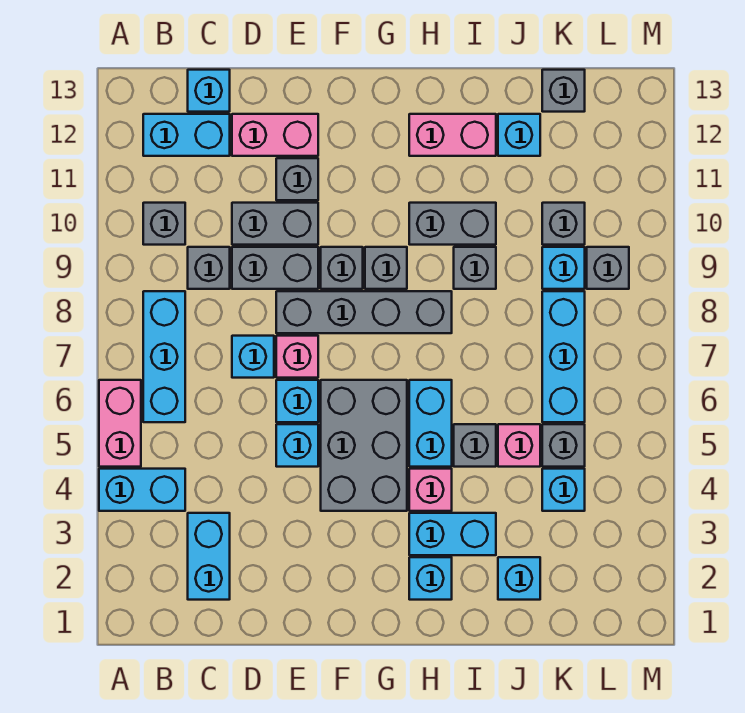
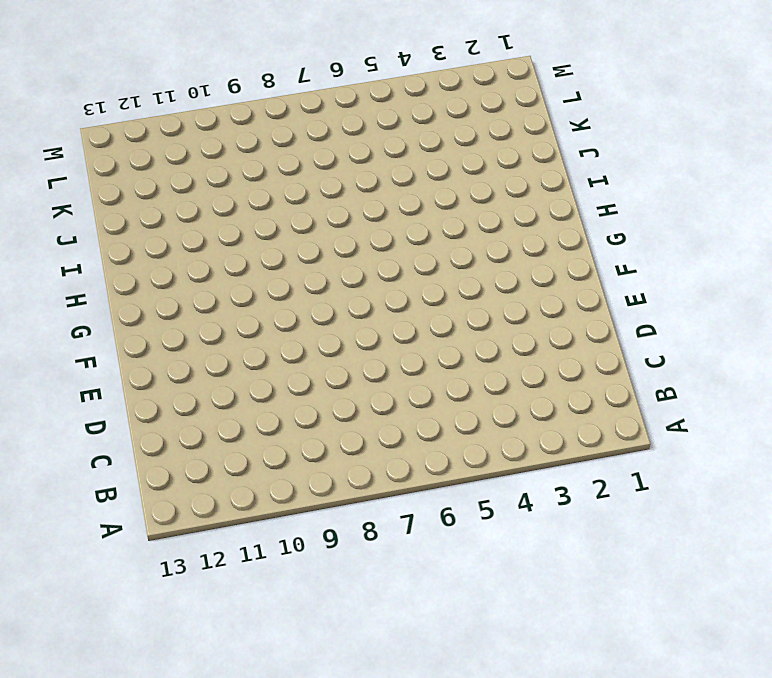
none -> cyan brick A4:B4 level 1
none -> pink brick A5:A6 level 1
none -> cyan brick B6:B8 level 1
none -> grey brick B10 level 1

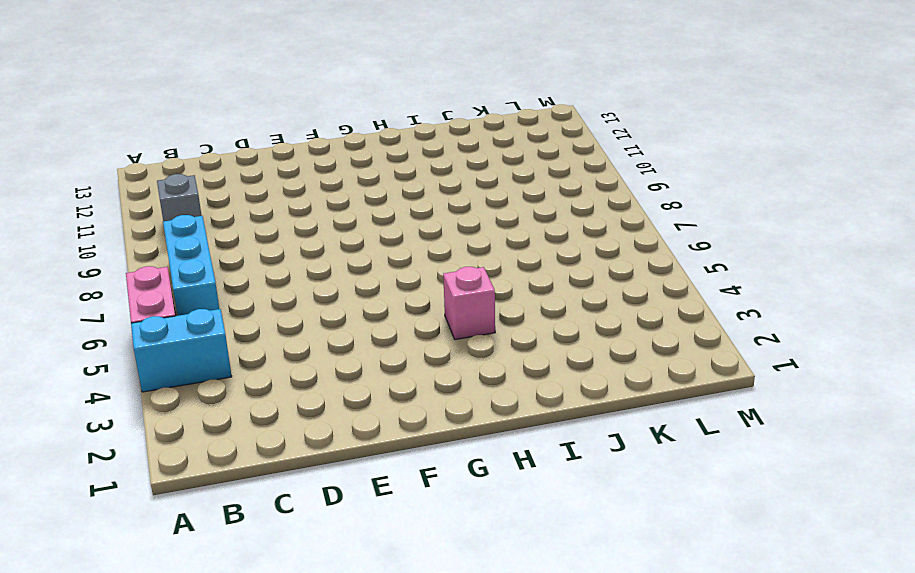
none -> cyan brick B12:C12 level 1
none -> cyan brick C2:C3 level 1
none -> grey brick C9 level 1
none -> cyan brick C13 level 1

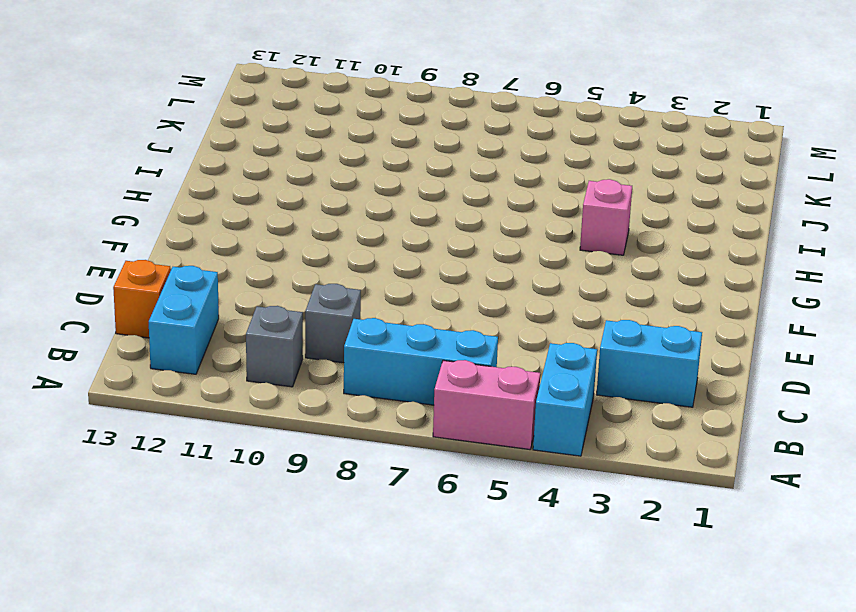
orange brick C13 level 1 -> cyan brick C13 level 1
none -> cyan brick D7 level 1
none -> grey brick D9:E9 level 1
none -> grey brick D10:E10 level 1
none -> pink brick D12:E12 level 1

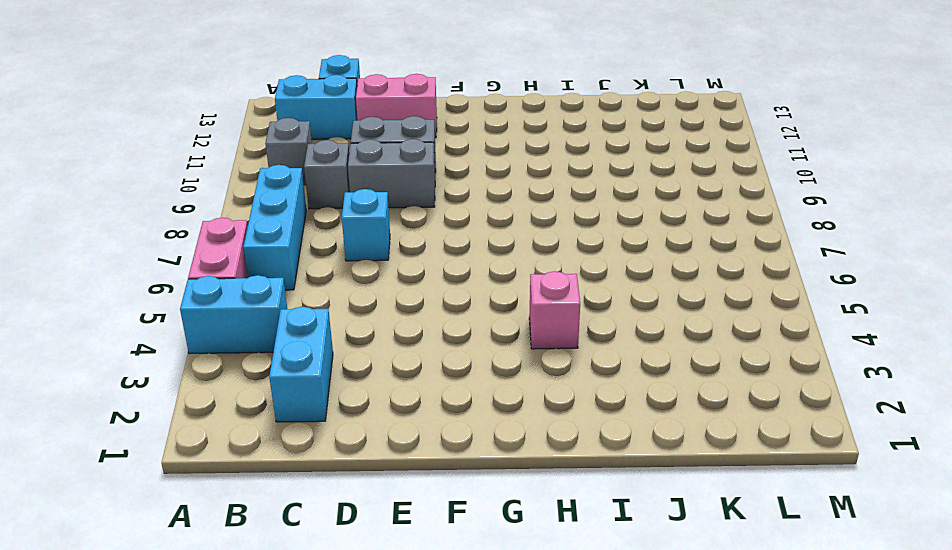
none -> cyan brick E5 level 1
none -> cyan brick E6 level 1
none -> pink brick E7 level 1
none -> grey brick E8:H8 level 1

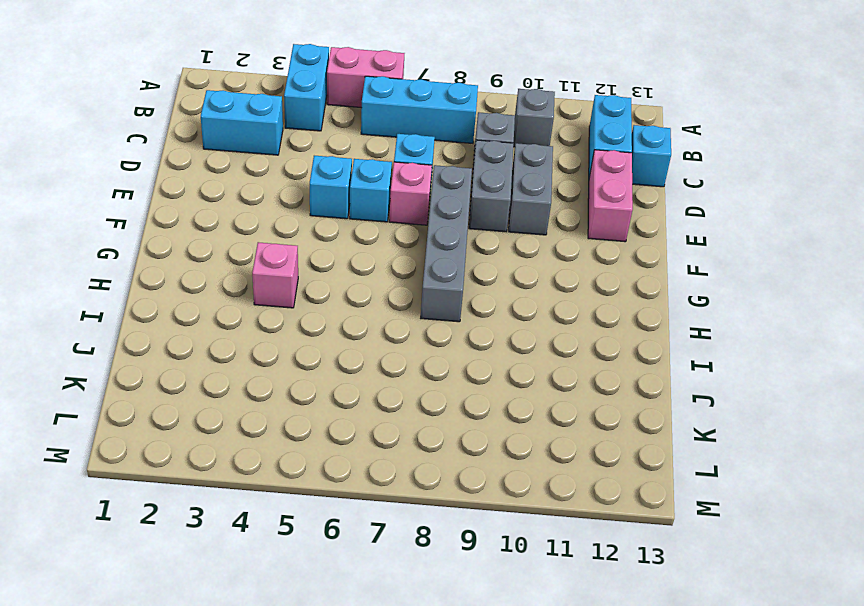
none -> grey brick E11 level 1
none -> grey brick F4:G6 level 1
none -> grey brick F9 level 1
none -> grey brick G9 level 1

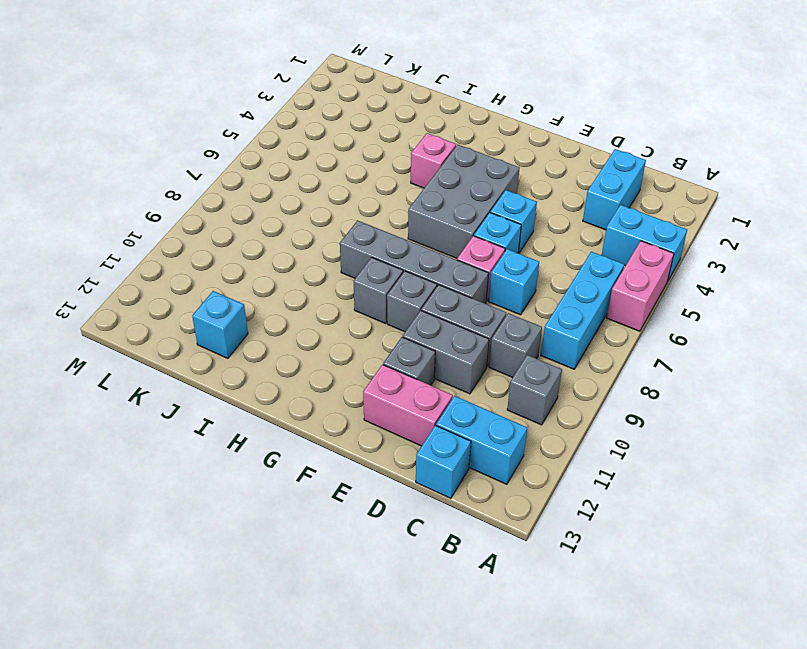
none -> cyan brick H2 level 1
none -> cyan brick H3:I3 level 1
none -> cyan brick H5:H6 level 1
none -> grey brick H10:I10 level 1

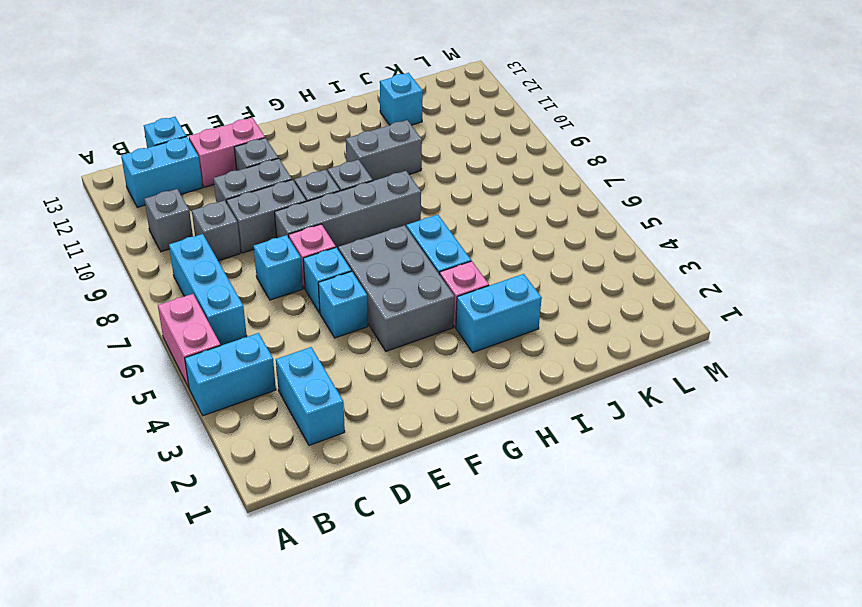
none -> cyan brick H2 level 1
none -> pink brick H12:I12 level 1
none -> grey brick I5 level 1
none -> grey brick I9 level 1

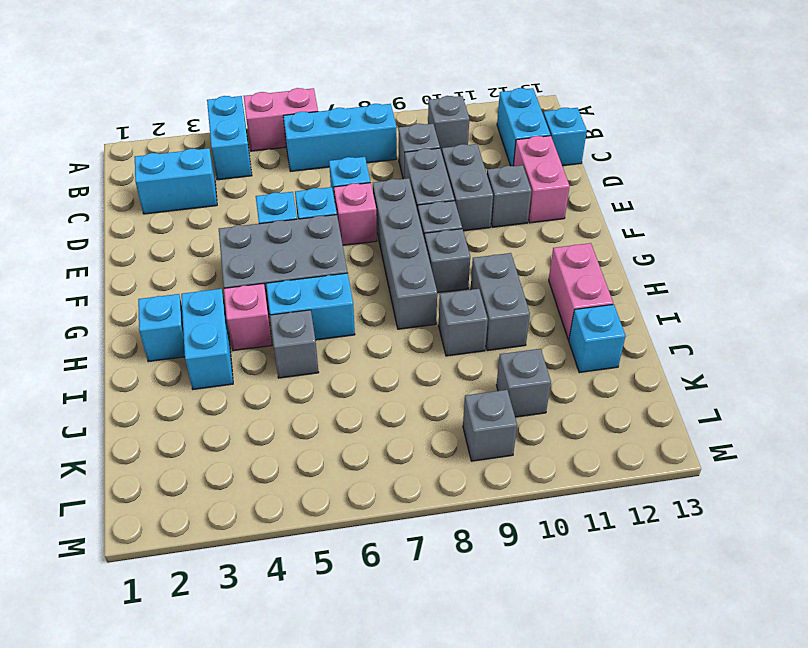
none -> cyan brick J2 level 1
none -> pink brick J5 level 1
none -> cyan brick K4 level 1
none -> grey brick K5 level 1

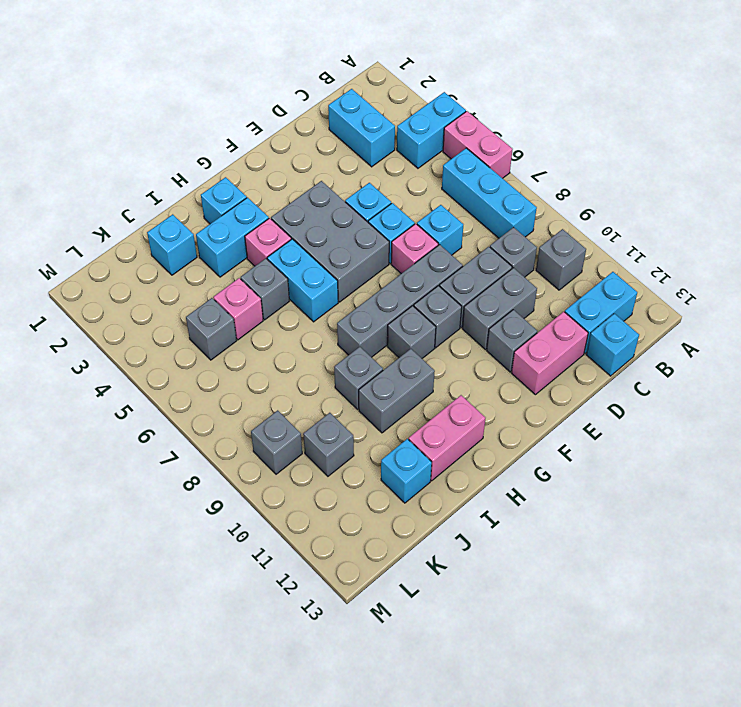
none -> cyan brick K4 level 1
none -> cyan brick K6:K8 level 1
none -> cyan brick K9 level 1
none -> grey brick K13 level 1

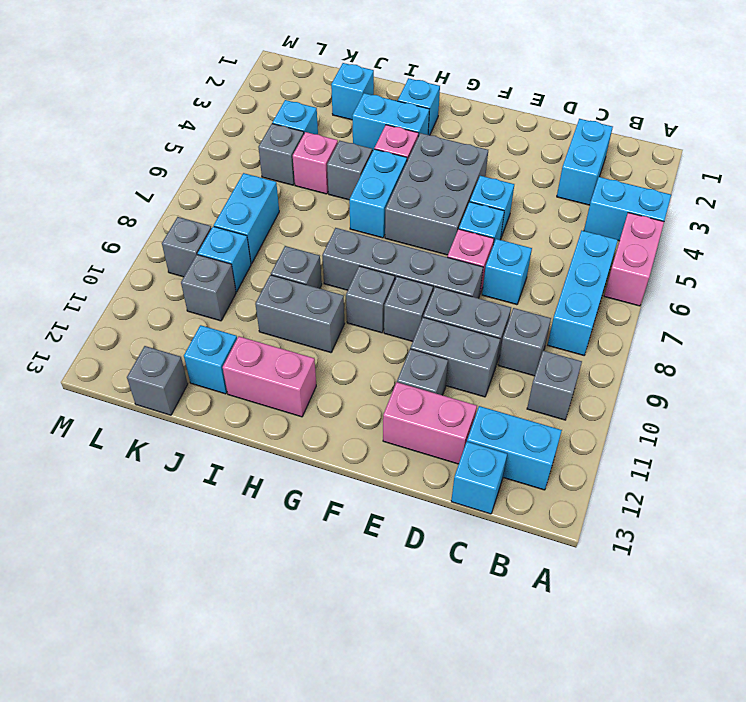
cyan brick K7:K8 level 1 -> cyan brick K6:K8 level 1

